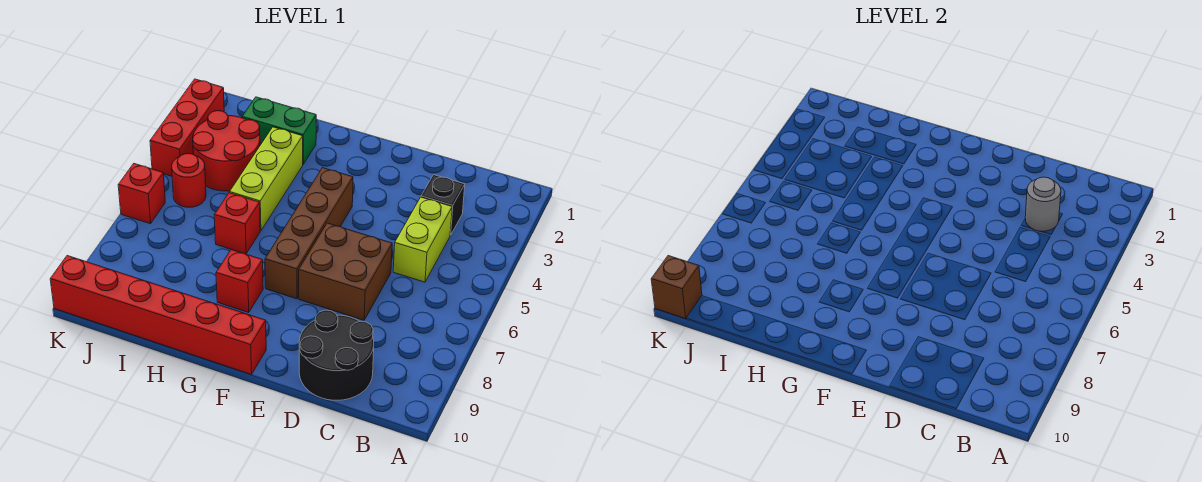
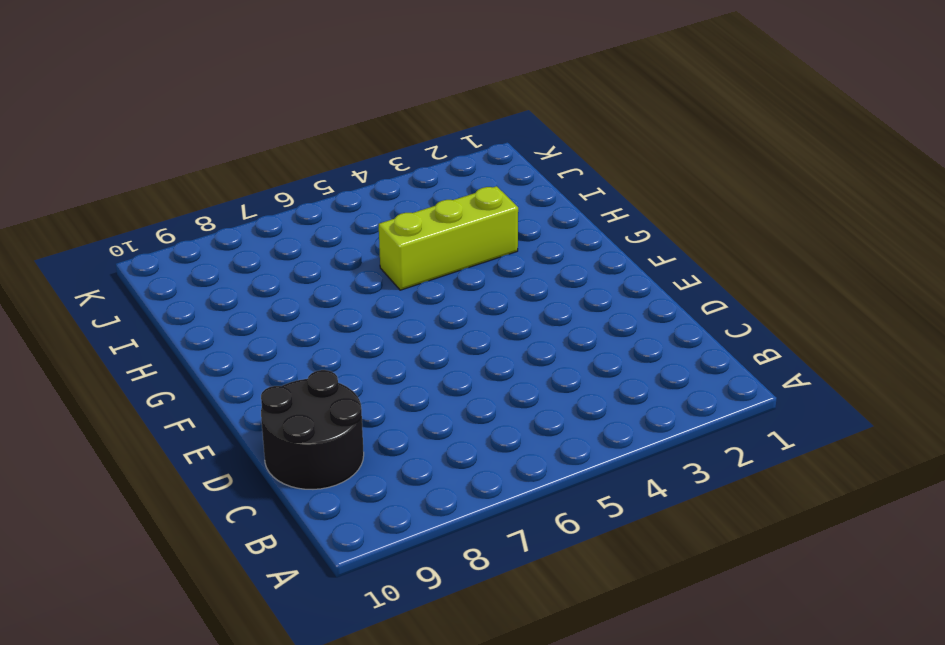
none -> black brick C3 level 1
none -> lime brick C4:C5 level 1
none -> brown brick D6:E7 level 1

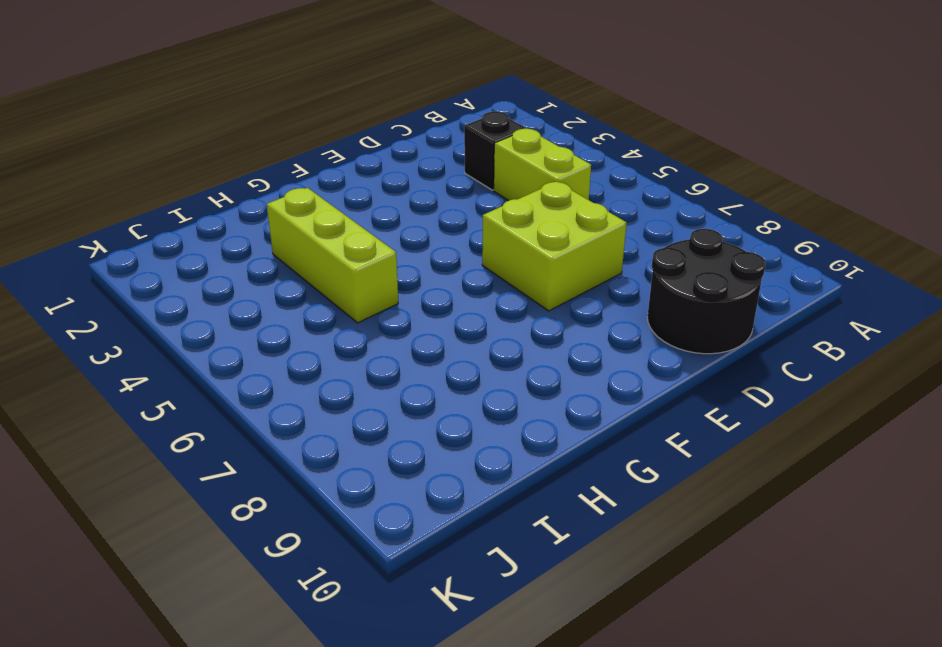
lime brick D6:E7 level 1 -> brown brick D6:E7 level 1
none -> brown brick F4:F7 level 1
none -> red brick F10:K10 level 1
none -> red brick G8 level 1

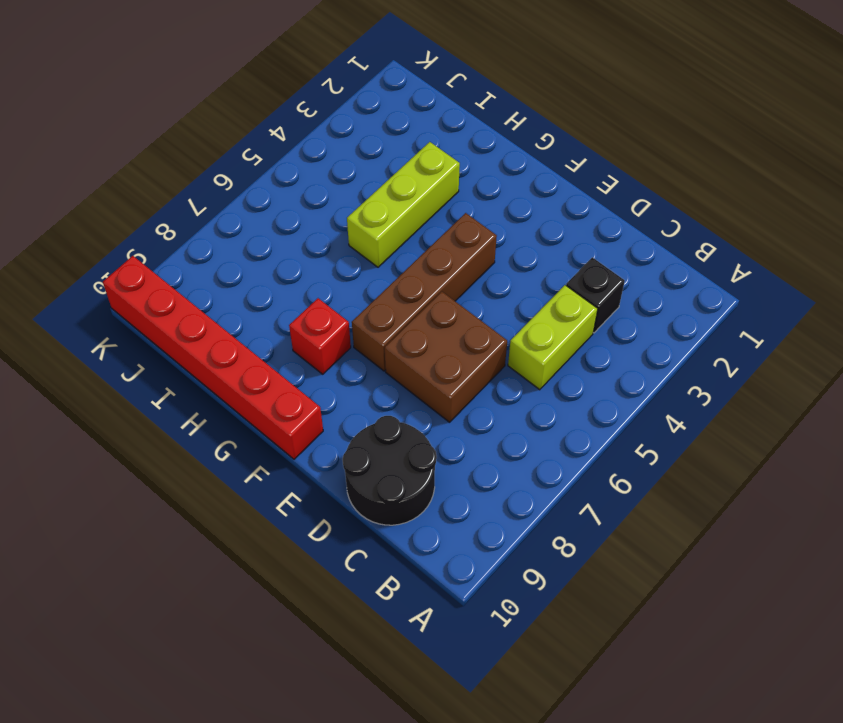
none -> green brick H2:I2 level 1
none -> red brick H6 level 1
none -> red round brick I3:J4 level 1

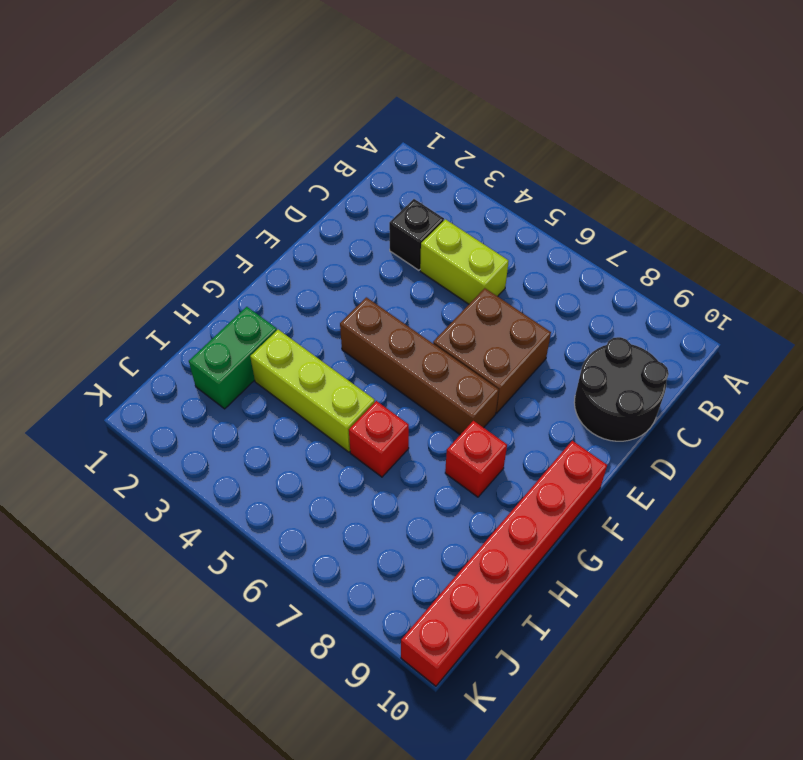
none -> red round brick I3:J4 level 1
none -> red round brick J5 level 1
none -> red brick K2:K4 level 1

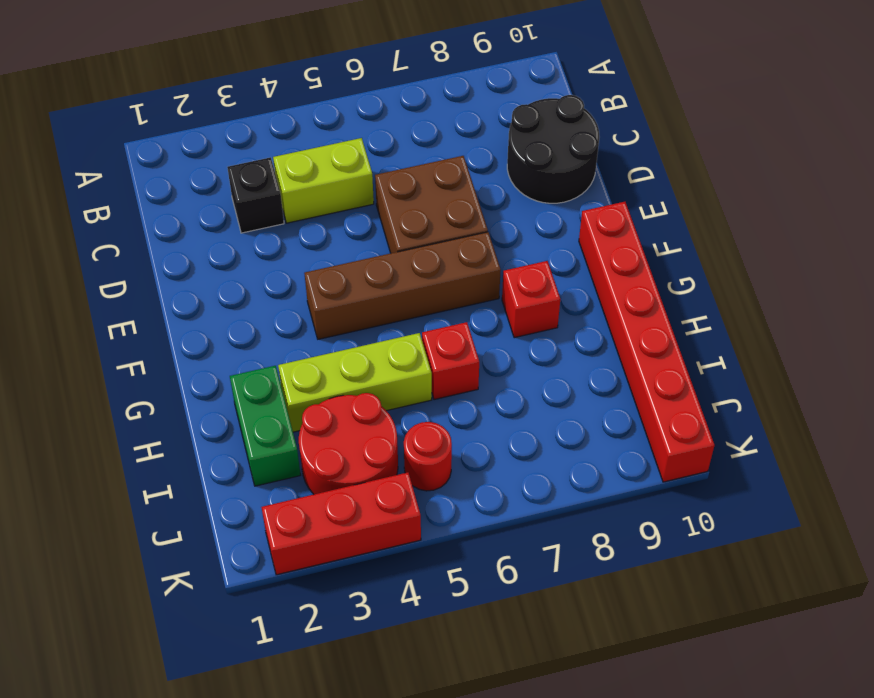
none -> red brick K6 level 1
none -> grey round brick C3 level 2
none -> brown brick K10 level 2

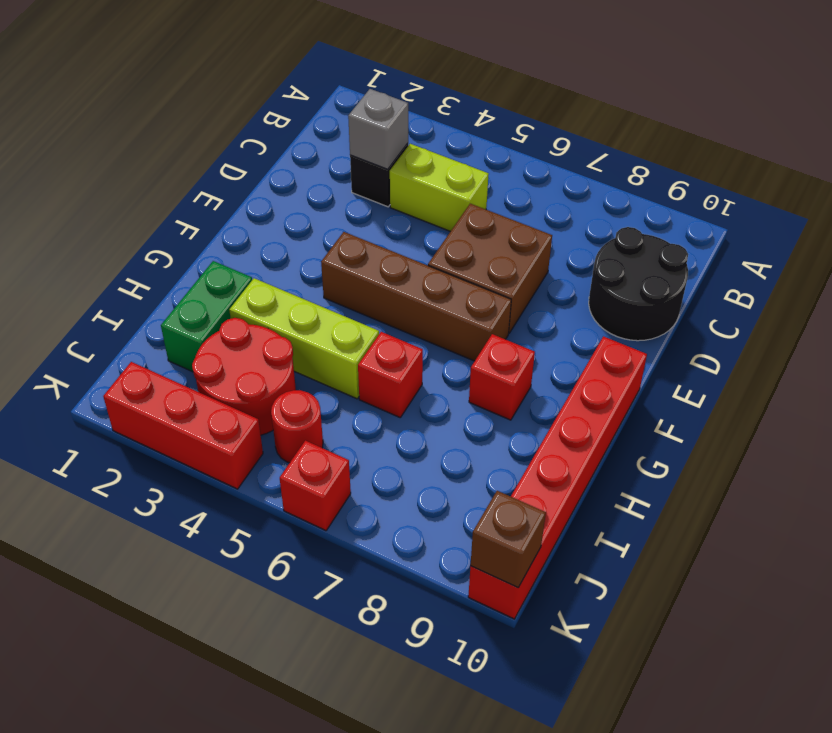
grey brick C3 level 2 -> grey round brick C3 level 2

